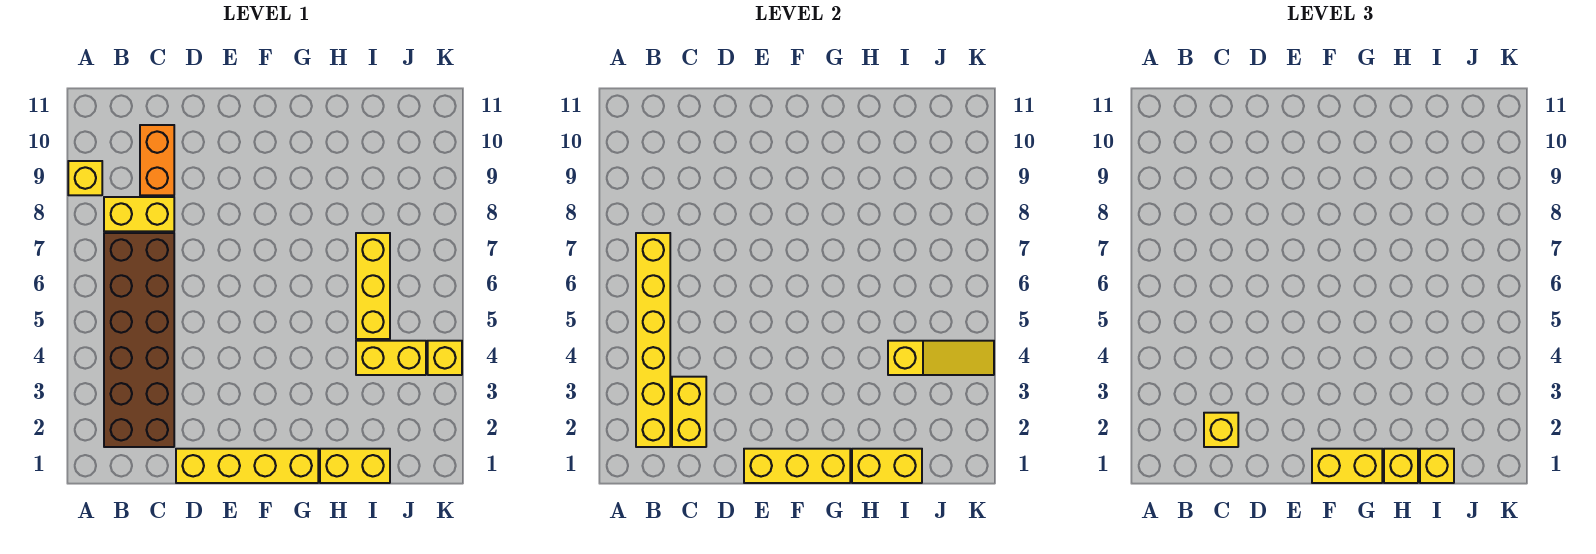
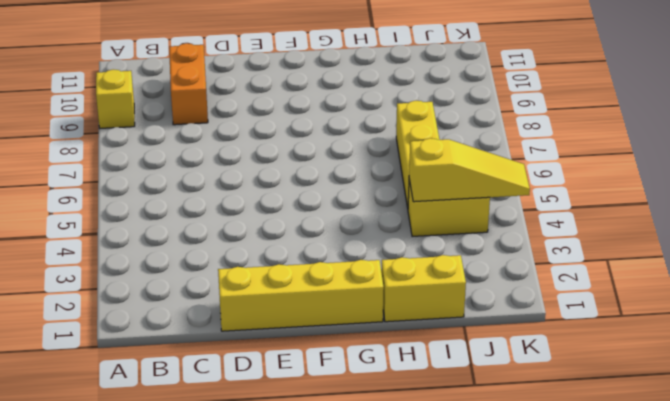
none -> brown brick B2:C7 level 1
none -> yellow brick B8:C8 level 1
none -> yellow brick K4 level 1

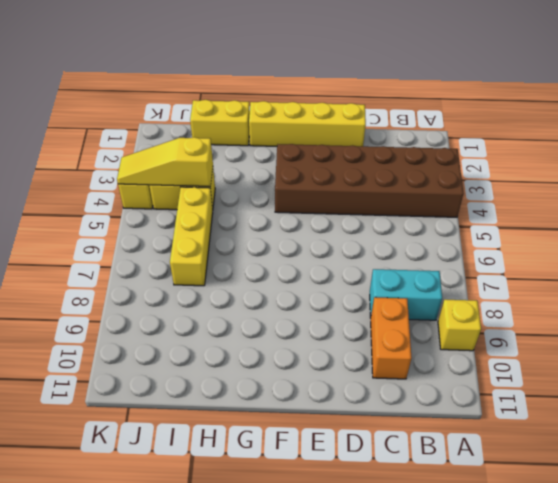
brown brick A3:F4 level 1 -> brown brick B2:C7 level 1
cyan brick B8:C8 level 1 -> yellow brick B8:C8 level 1
none -> yellow brick B2:B7 level 2
none -> yellow brick C2:C3 level 2
none -> yellow brick E1:G1 level 2

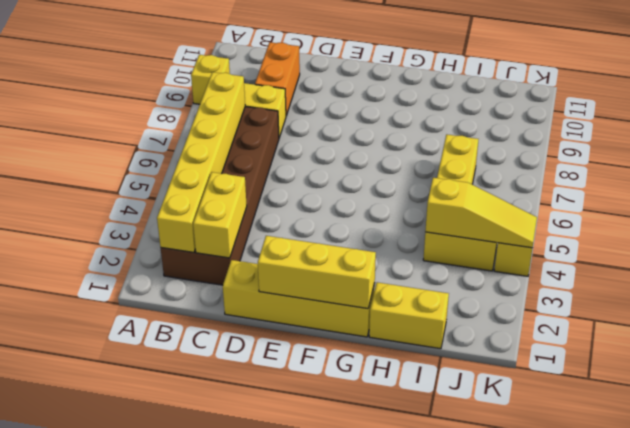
none -> yellow brick H1:I1 level 2
none -> yellow brick C2 level 3
none -> yellow brick F1:G1 level 3

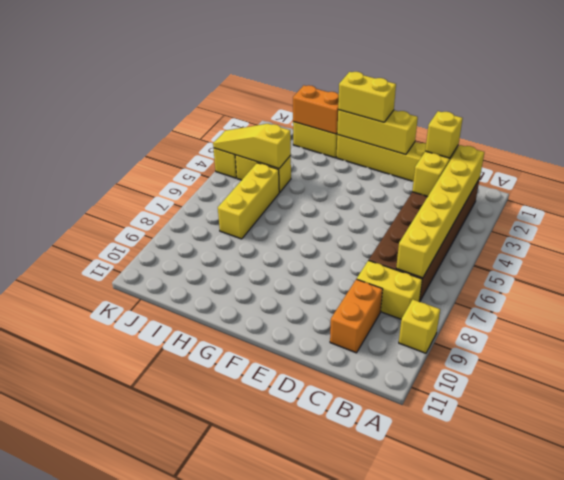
orange brick H1:I1 level 2 -> yellow brick H1:I1 level 2
none -> yellow brick H1 level 3
none -> yellow brick I1 level 3

